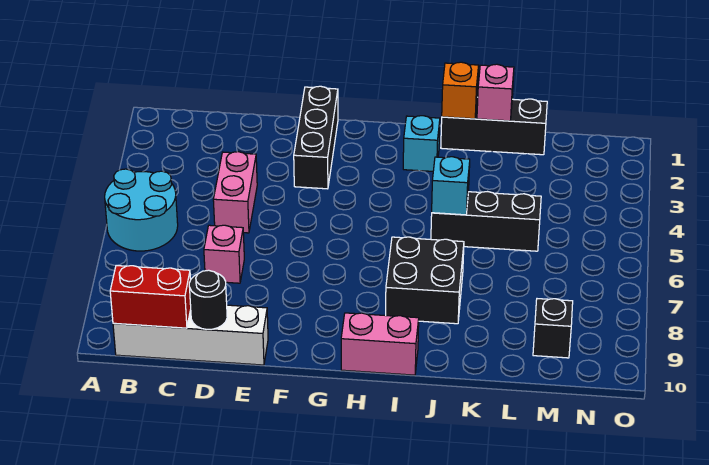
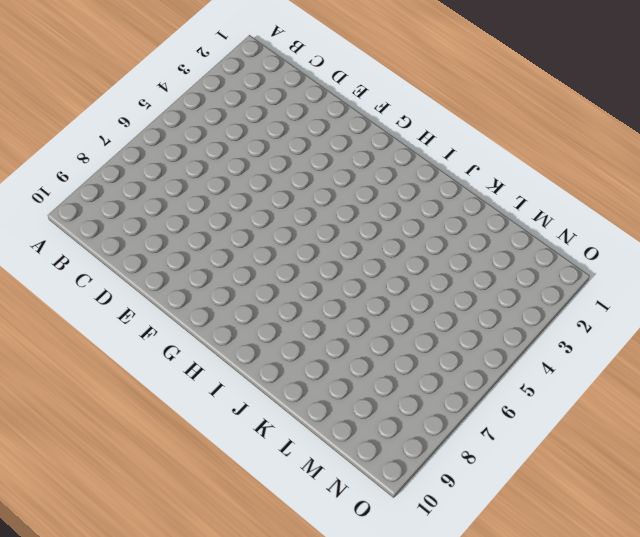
none -> cyan round brick A5:B6 level 1
none -> white brick B10:E10 level 1
none -> pink brick D4:D5 level 1

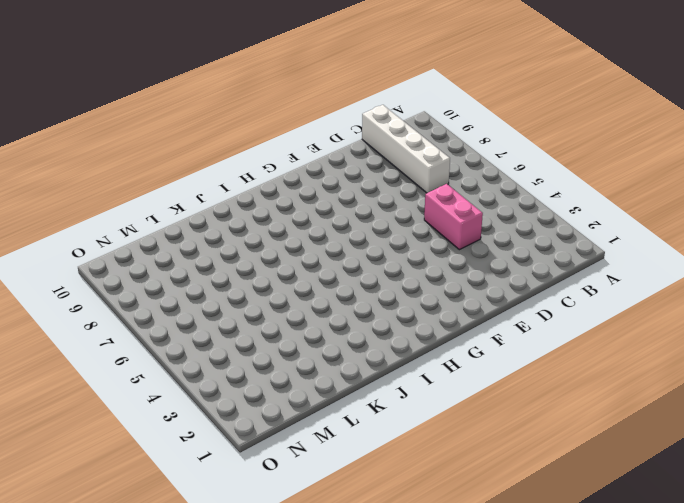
white brick C7:C10 level 1 -> white brick B10:E10 level 1
none -> cyan round brick A5:B6 level 1
none -> pink brick D7 level 1
none -> black brick F1:F3 level 1

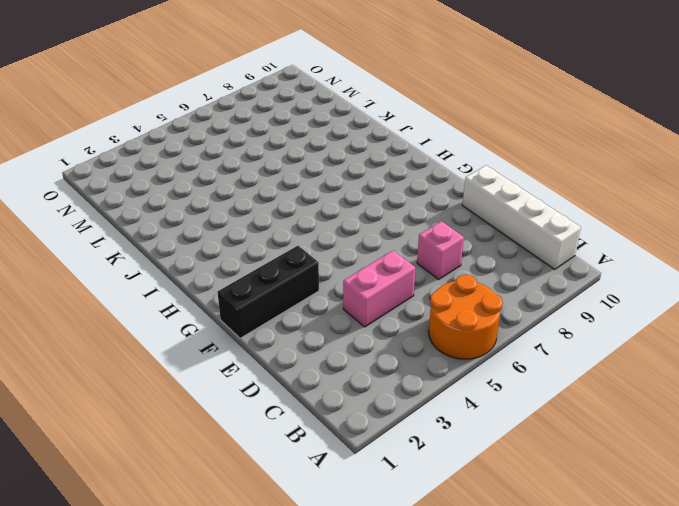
orange round brick A5:B6 level 1 -> cyan round brick A5:B6 level 1
none -> pink brick H10:I10 level 1
none -> cyan brick I2 level 1
none -> black brick I7:J8 level 1

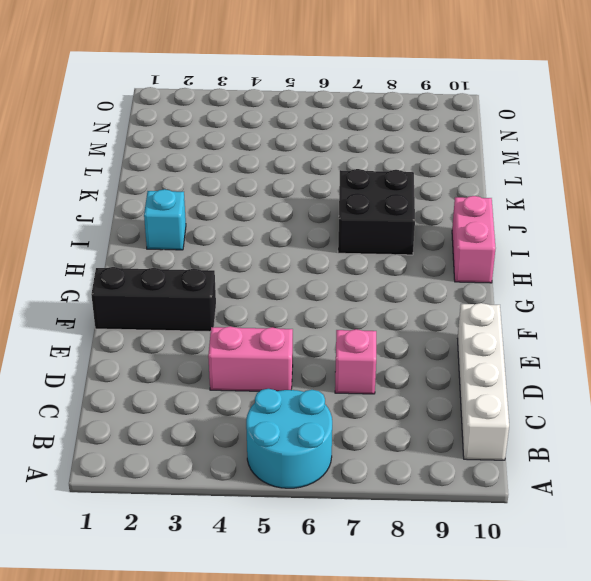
none -> black brick J1:L1 level 1
none -> black brick J5:L5 level 1
none -> black brick M9 level 1

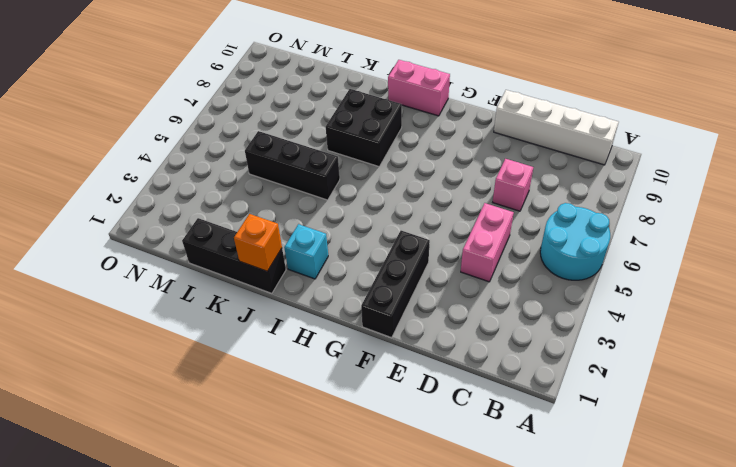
none -> black brick M9 level 1
none -> red brick B10:C10 level 2
none -> black round brick D10 level 2

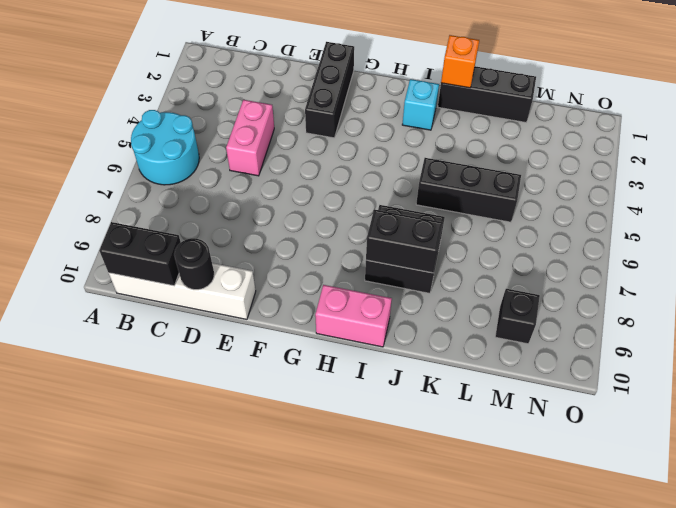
black brick B10:C10 level 2 -> red brick B10:C10 level 2
black brick I8:J8 level 2 -> none
none -> pink brick D7 level 1
none -> cyan brick J5 level 2
none -> pink brick K1 level 2

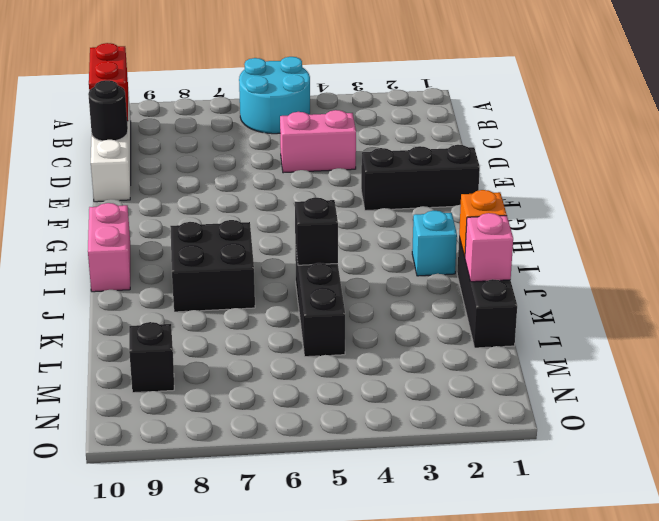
black brick J5 level 2 -> cyan brick J5 level 2
none -> pink brick D7 level 1

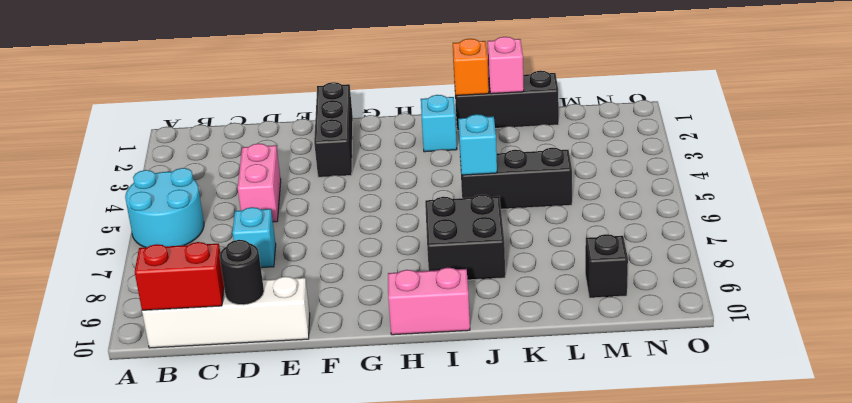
cyan brick D7 level 1 -> pink brick D7 level 1

